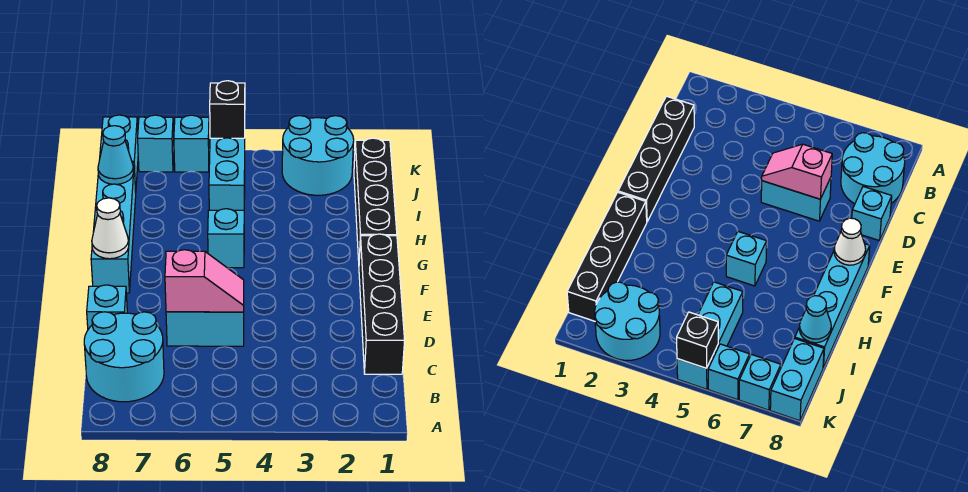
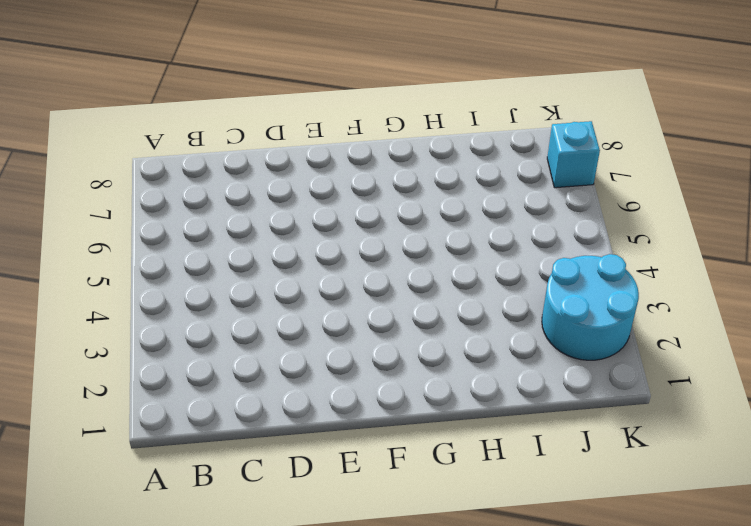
none -> cyan round brick B7:C8 level 1
none -> black brick C1:F1 level 1
none -> cyan brick D5:D6 level 1

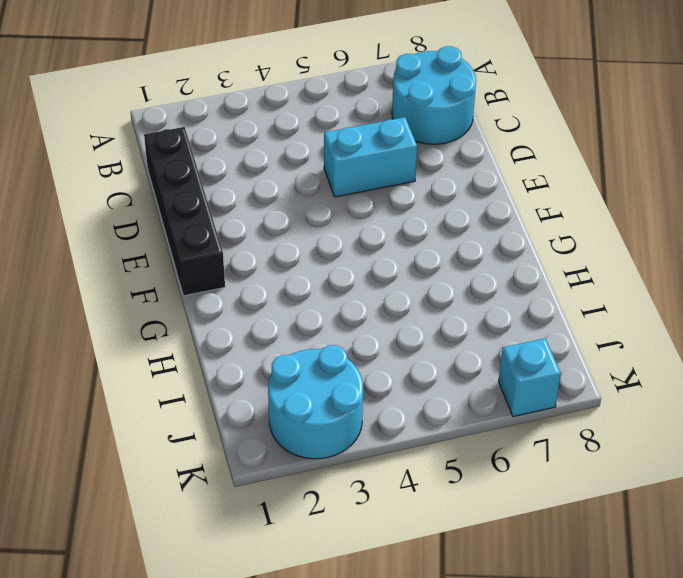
none -> cyan brick D8 level 1
none -> cyan brick F8:I8 level 1
none -> black brick G1:J1 level 1

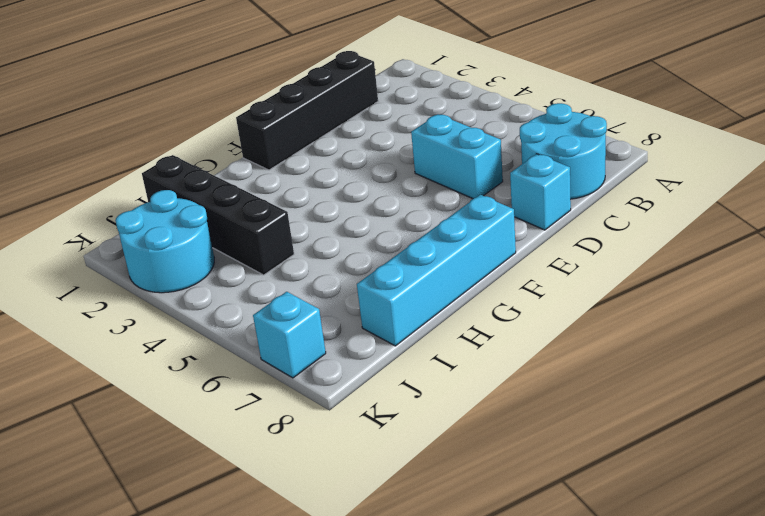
black brick I1:I4 level 1 -> black brick G1:J1 level 1
none -> cyan brick G5 level 1
none -> cyan brick I5:K5 level 1
none -> cyan brick J8:K8 level 1

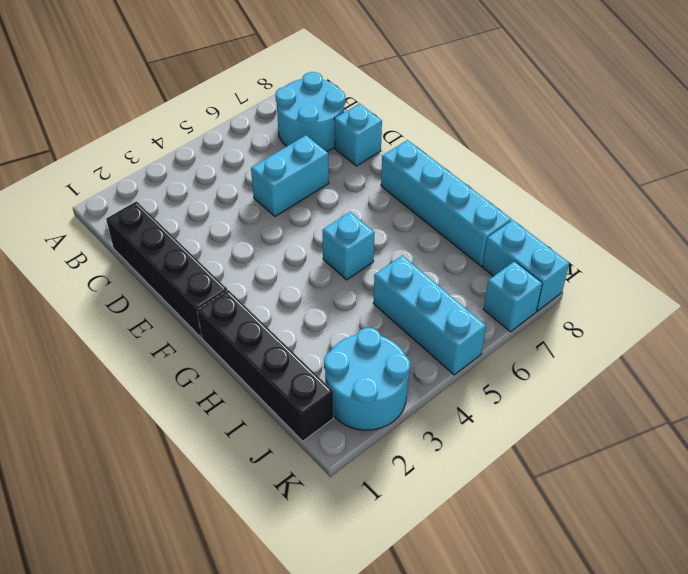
none -> cyan brick K6 level 1
none -> pink slope D5:D6 level 2 top 6
none -> white cone F8 level 2

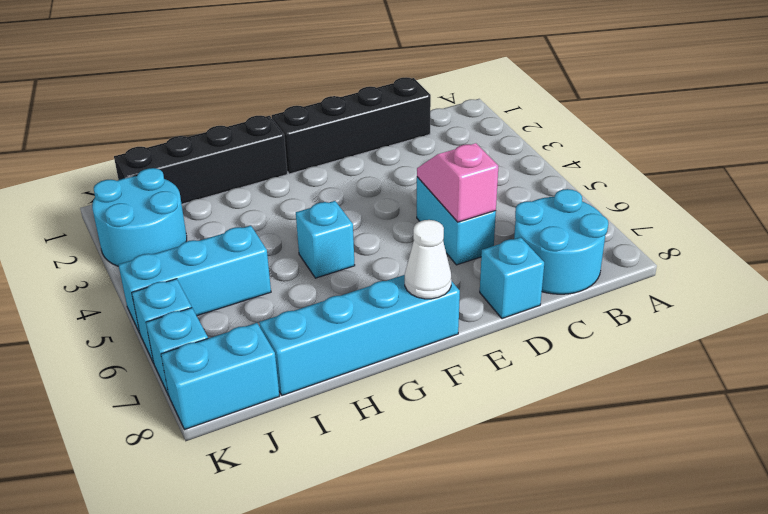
none -> cyan cone I8 level 2
none -> black brick K5 level 2

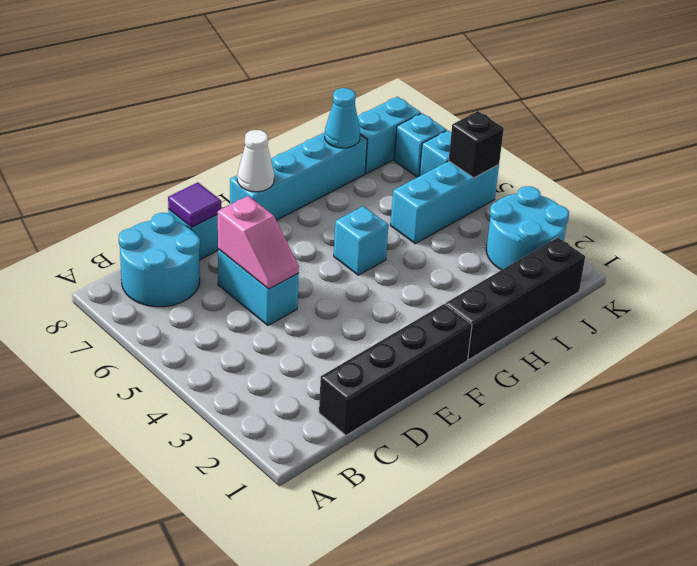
purple tile D8 level 2 -> none

